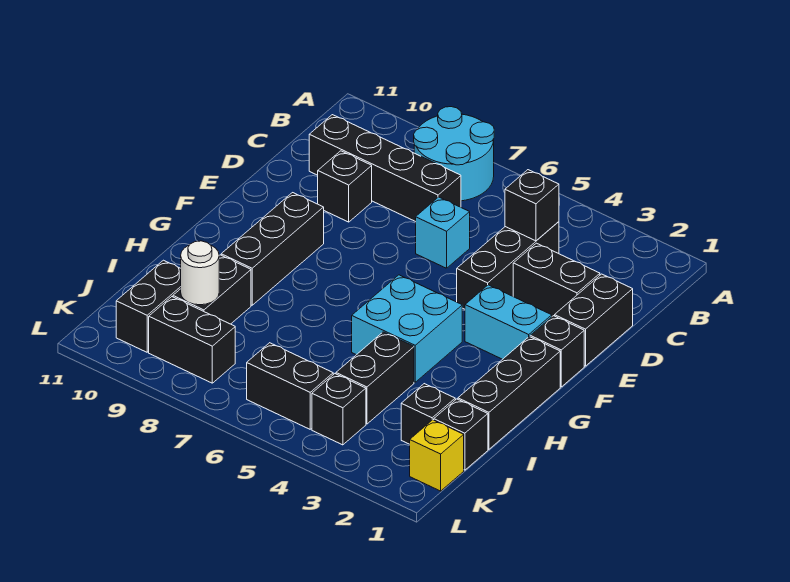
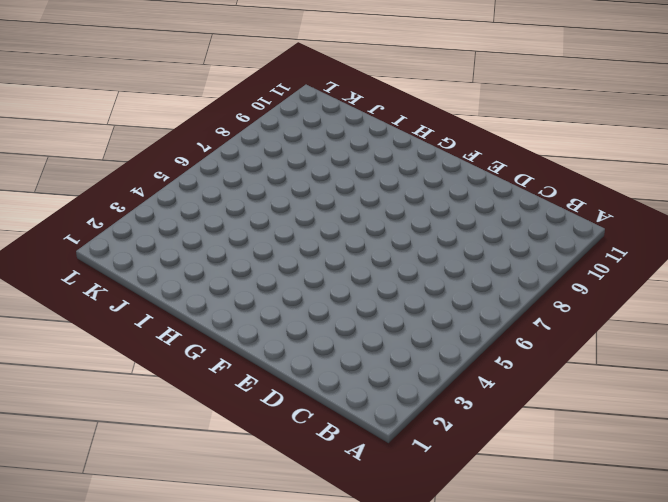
none -> cyan round brick A7:B8 level 1
none -> black brick C4:E4 level 1
none -> black brick C7:C10 level 1

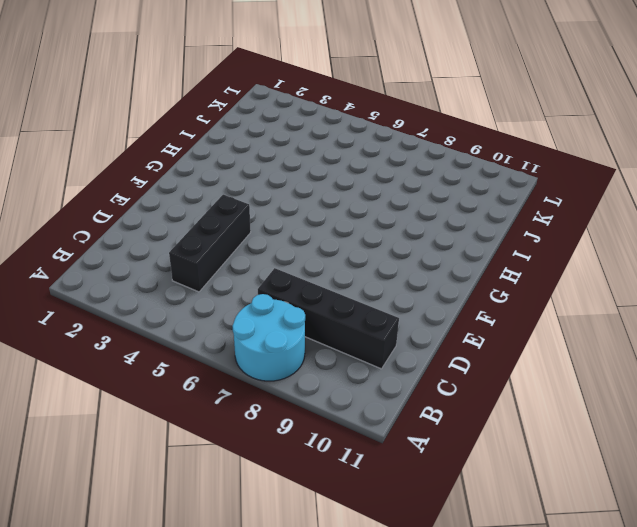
none -> black brick D1:E1 level 1
none -> black brick D2:D3 level 1
none -> cyan brick D6 level 1

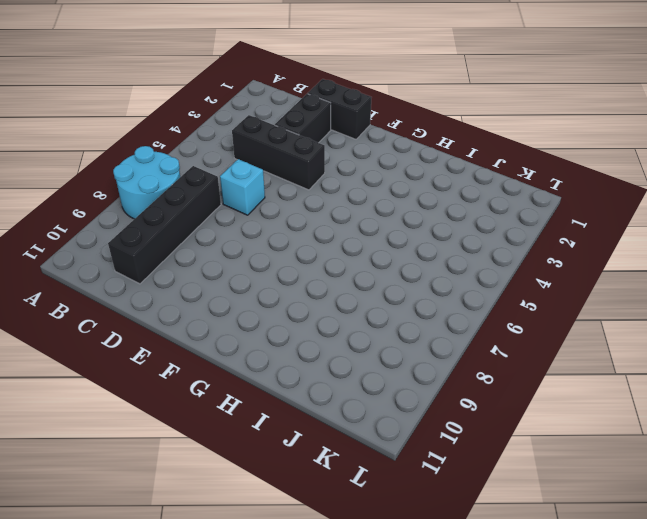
none -> black brick D9 level 1
none -> black brick F1 level 1
none -> cyan brick F2:F3 level 1

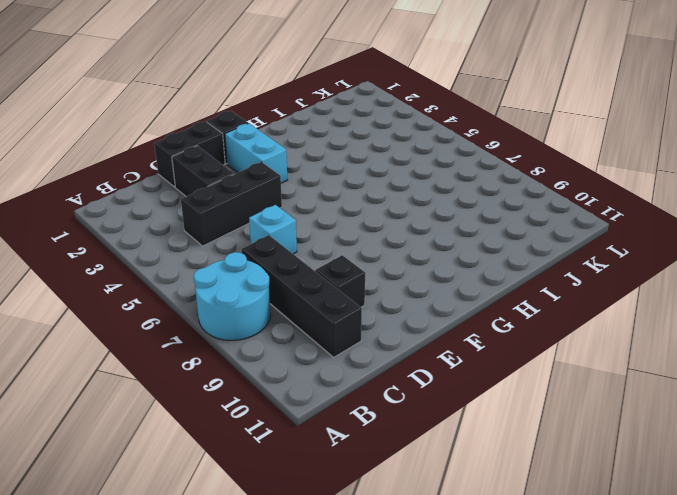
none -> black brick F9:H9 level 1
none -> black brick G1:I1 level 1
none -> cyan brick G4:H5 level 1

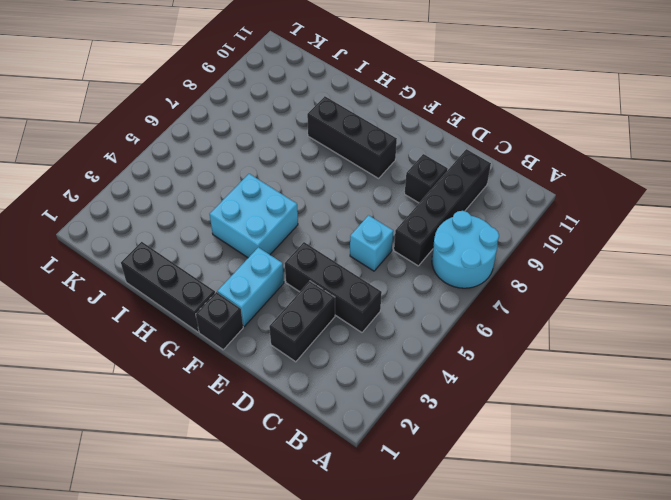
none -> black brick D1:E1 level 1
none -> black brick I4:J4 level 1
none -> black brick I9:J9 level 1

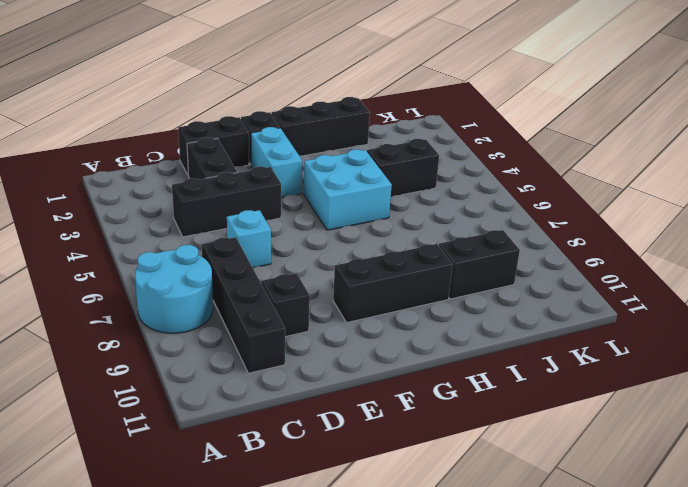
none -> black brick J1 level 1
none -> black brick J2 level 1
none -> black brick J10:K10 level 1

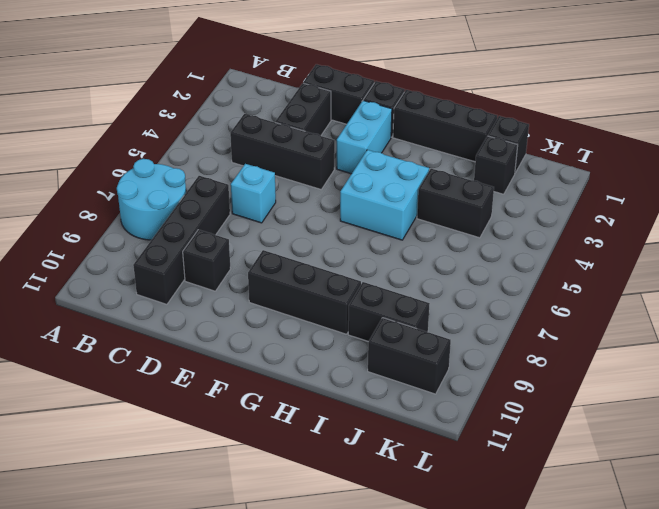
none -> yellow brick K1 level 1
none -> black brick K4 level 1
none -> black brick K5:K6 level 1

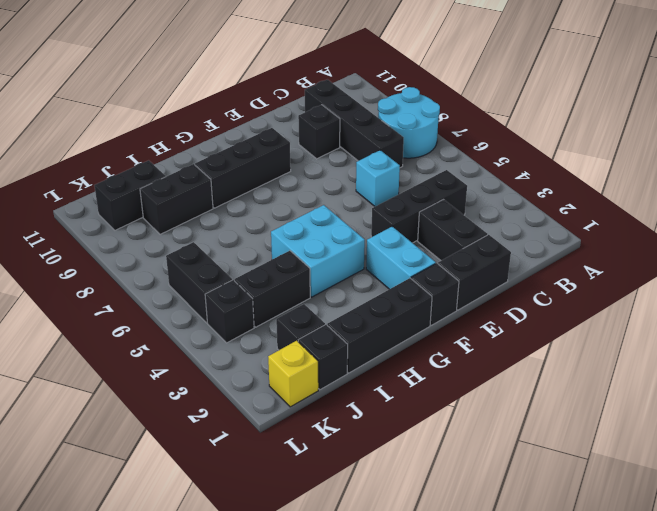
none -> black brick K8:K9 level 1
none -> black brick C4 level 2
none -> white round brick J9 level 2

